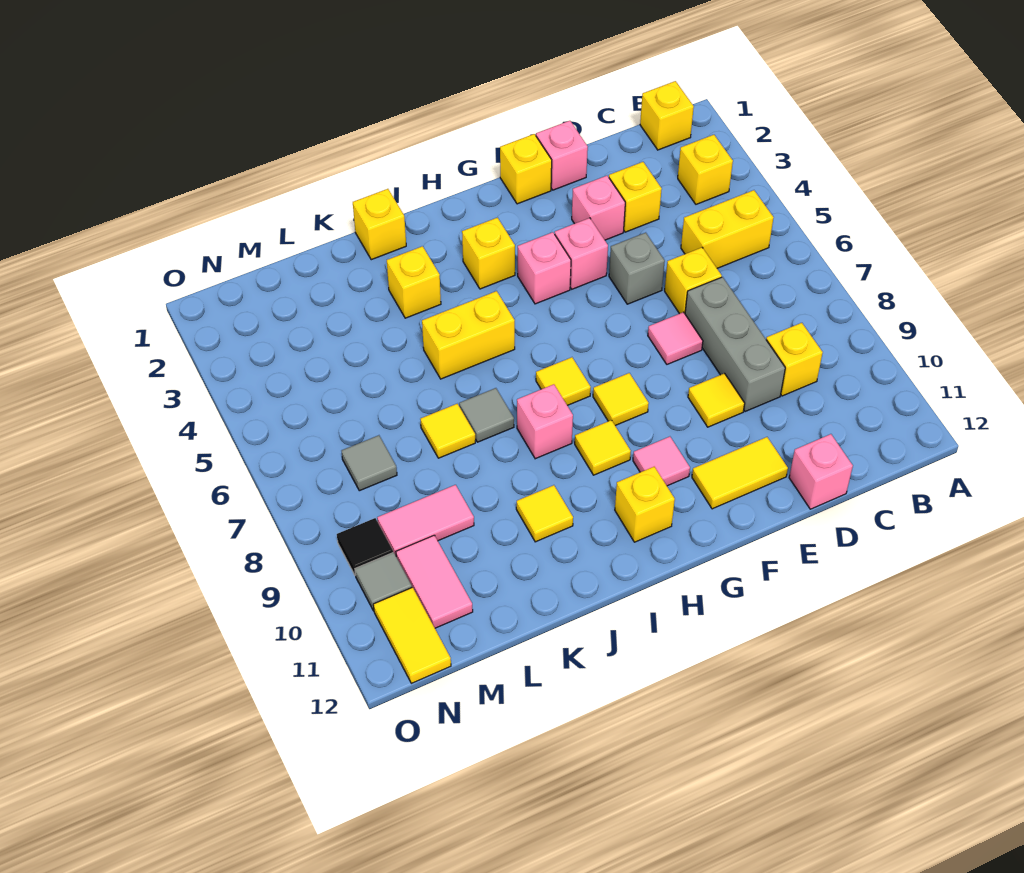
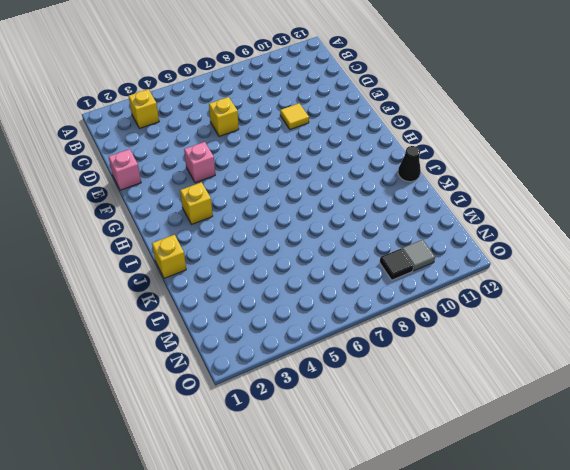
black cone J12 level 1 -> none
none -> yellow brick B1 level 1
none -> yellow brick B5:C5 level 1
none -> yellow brick C9 level 1
none -> yellow brick D3 level 1

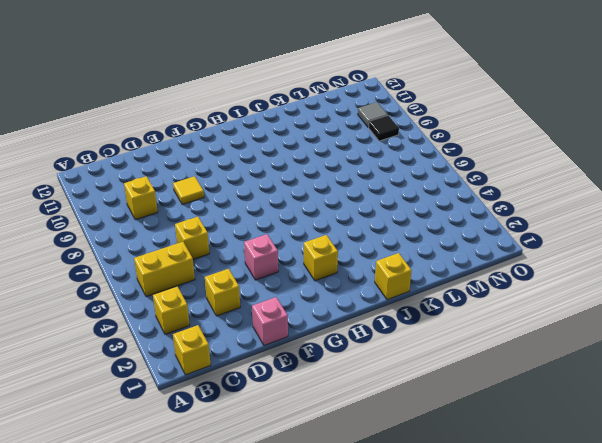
none -> grey brick D7:D9 level 1
none -> pink brick D12 level 1
none -> pink brick E3 level 1
none -> grey brick E5 level 1

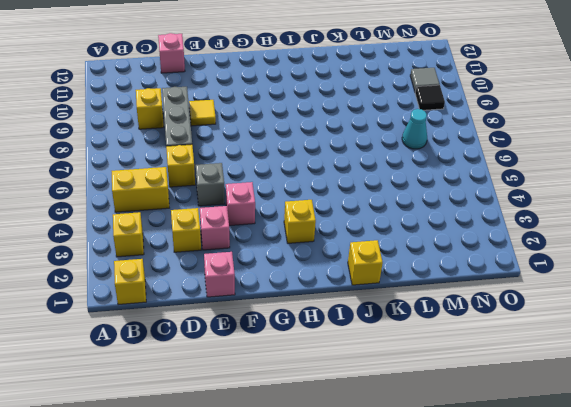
cyan cone M7 level 1 -> grey tile M7 level 1
none -> pink tile E7 level 1
none -> yellow tile E11:F11 level 1
none -> yellow brick F1 level 1
none -> pink brick G4 level 1

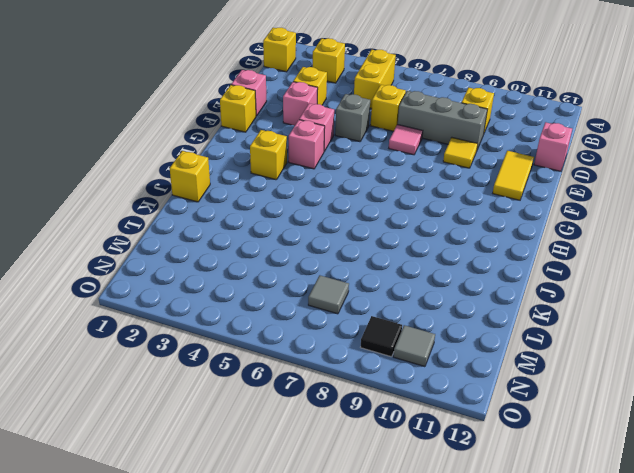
none -> yellow tile G8 level 1
none -> pink tile G10 level 1
none -> yellow tile H7 level 1
none -> yellow tile H9 level 1

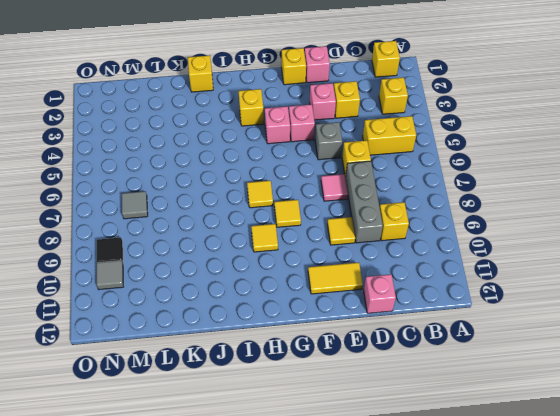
none -> pink tile G10 level 1
none -> yellow brick H11 level 1
none -> yellow brick I5:J5 level 1
none -> pink brick I8 level 1

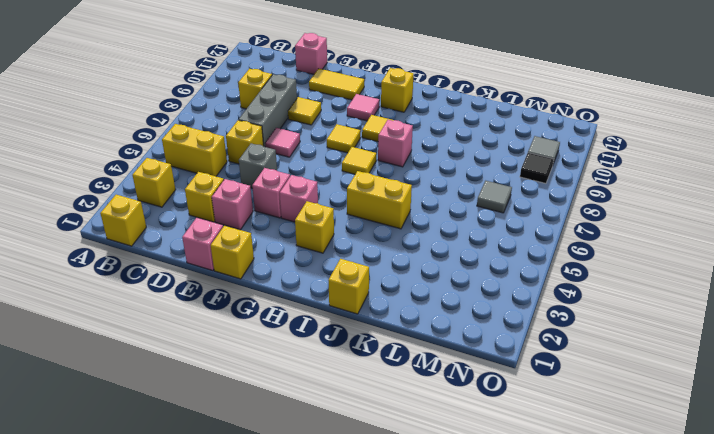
none -> yellow brick J3 level 1
none -> grey tile J7 level 1
none -> yellow tile J10 level 1
none -> yellow tile K7 level 1

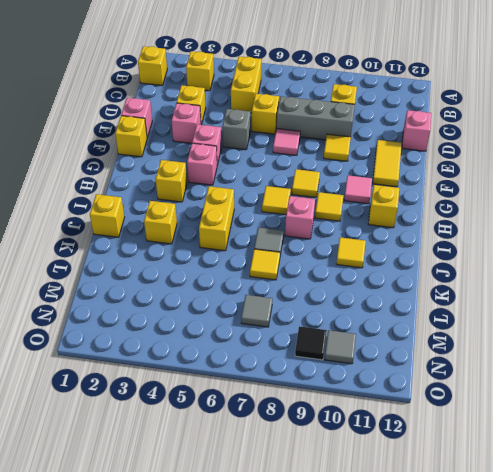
none -> pink tile L9:M9 level 1
none -> pink tile M10:M11 level 1
none -> yellow tile N11:N12 level 1

